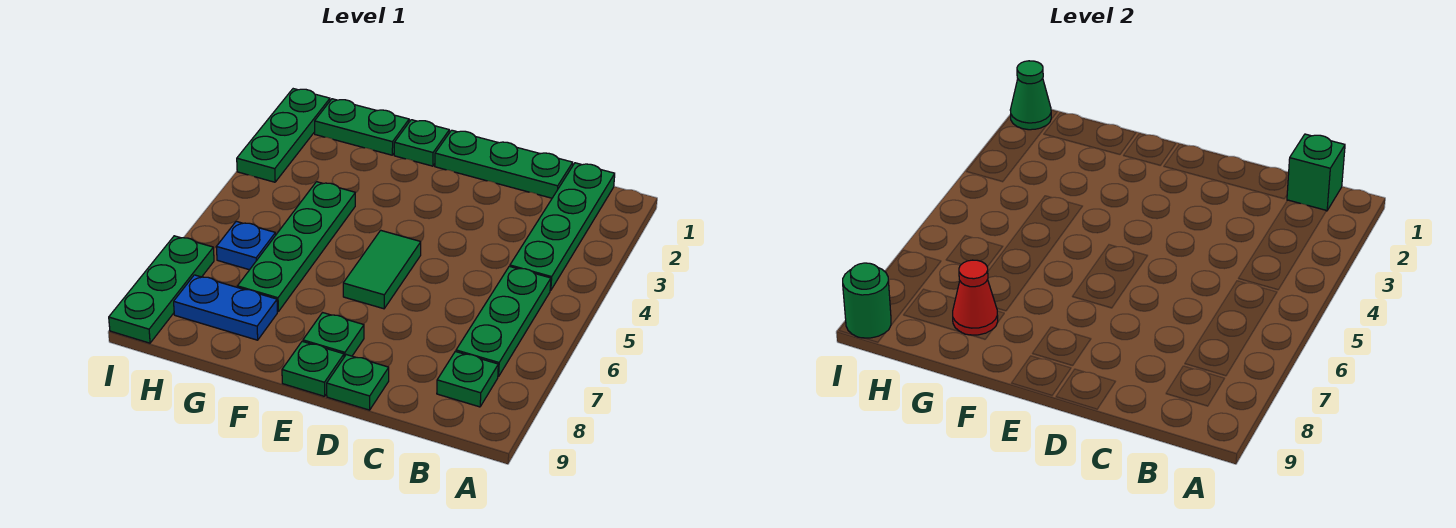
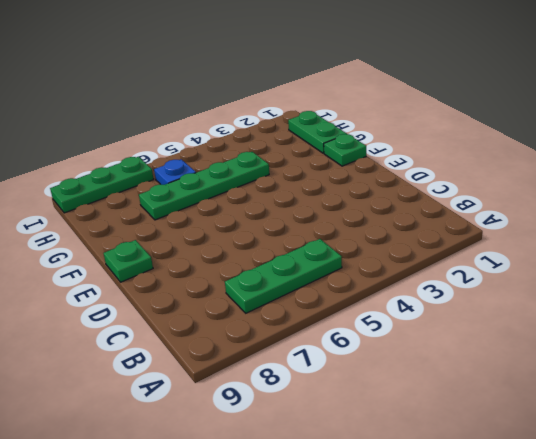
none -> green plate B1:B4 level 1
none -> green plate B8 level 1
none -> green plate C1:E1 level 1

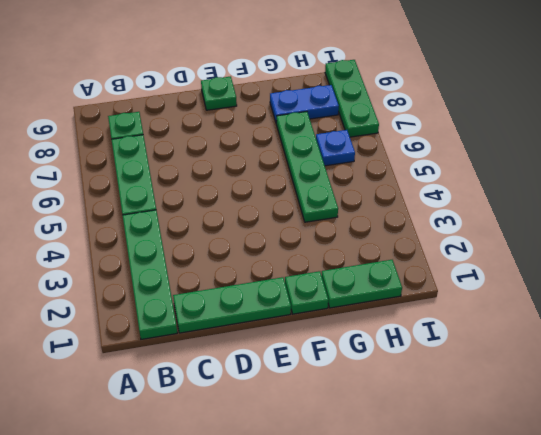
none -> green plate D9 level 1
none -> green tile E5:E6 level 1
none -> green plate E8 level 1

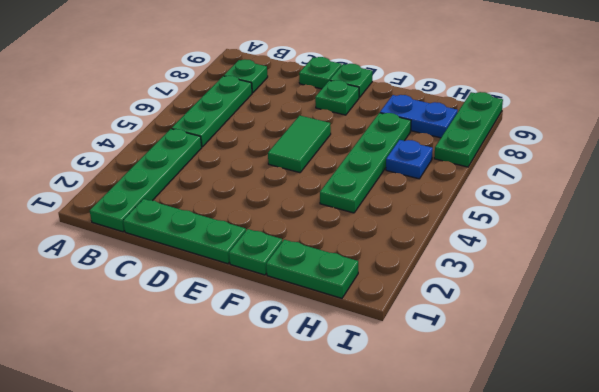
none -> green plate I1:I3 level 1
none -> green brick B1 level 2
none -> red cone G8 level 2

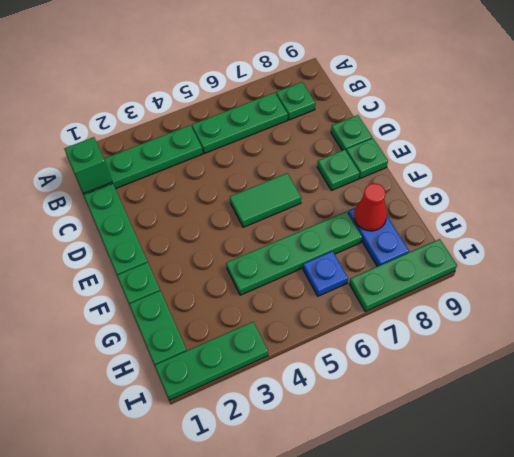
none -> green cone I1 level 2
none -> green round brick I9 level 2

